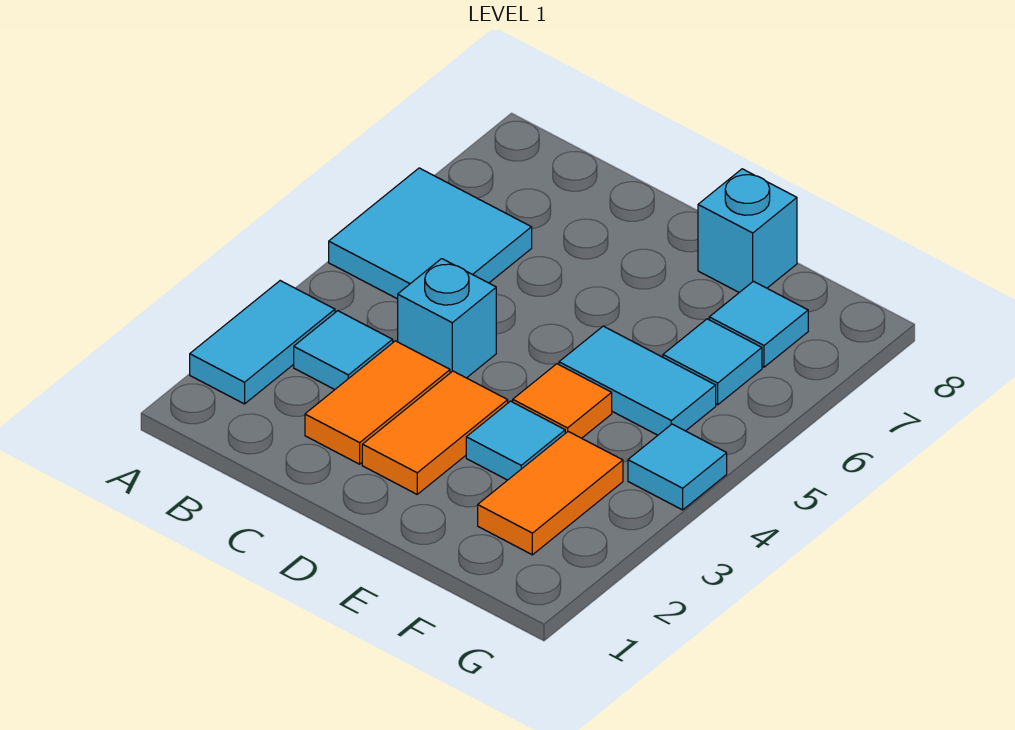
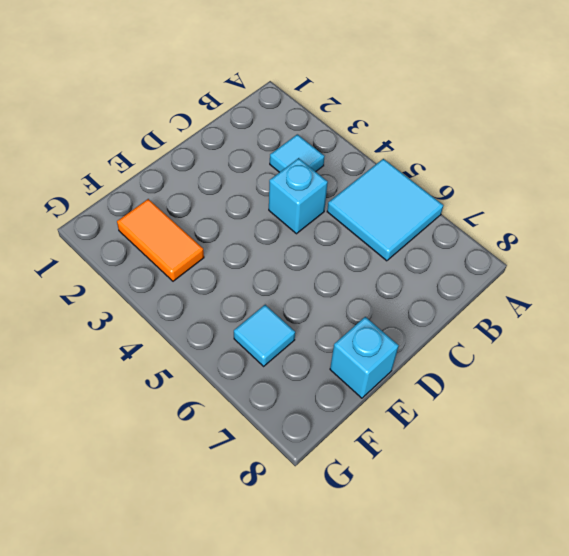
none -> cyan tile A2:A3 level 1
none -> orange tile C2:C3 level 1
none -> orange tile D2:D3 level 1

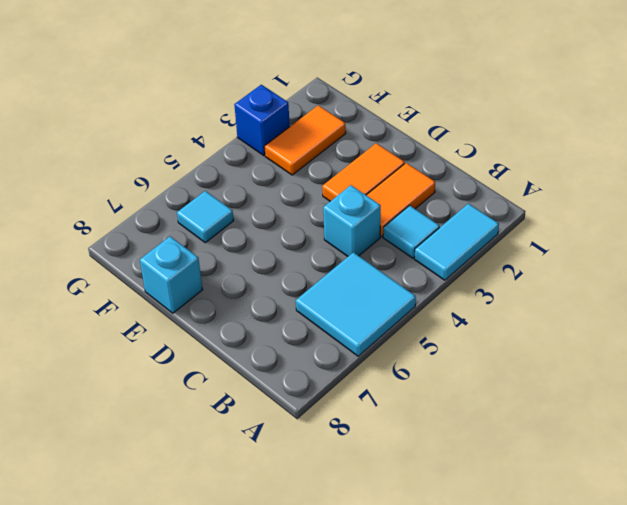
blue brick G3 level 1 -> none
none -> cyan tile E3 level 1
none -> orange tile E4 level 1
none -> cyan tile E5:F5 level 1

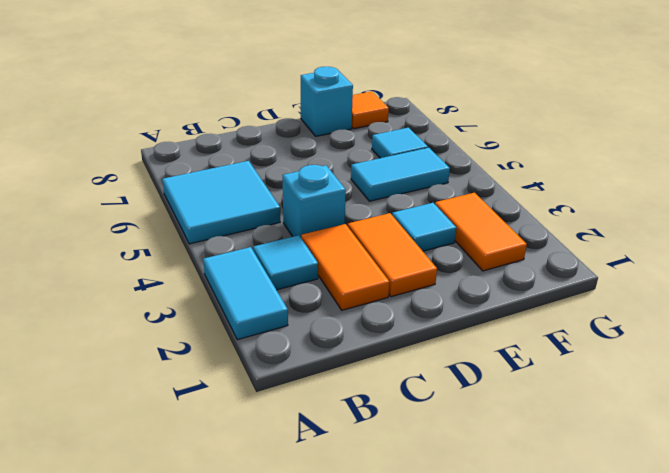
orange tile F8 level 1 -> orange tile E4 level 1
none -> cyan tile F7 level 1
none -> cyan tile G4 level 1

